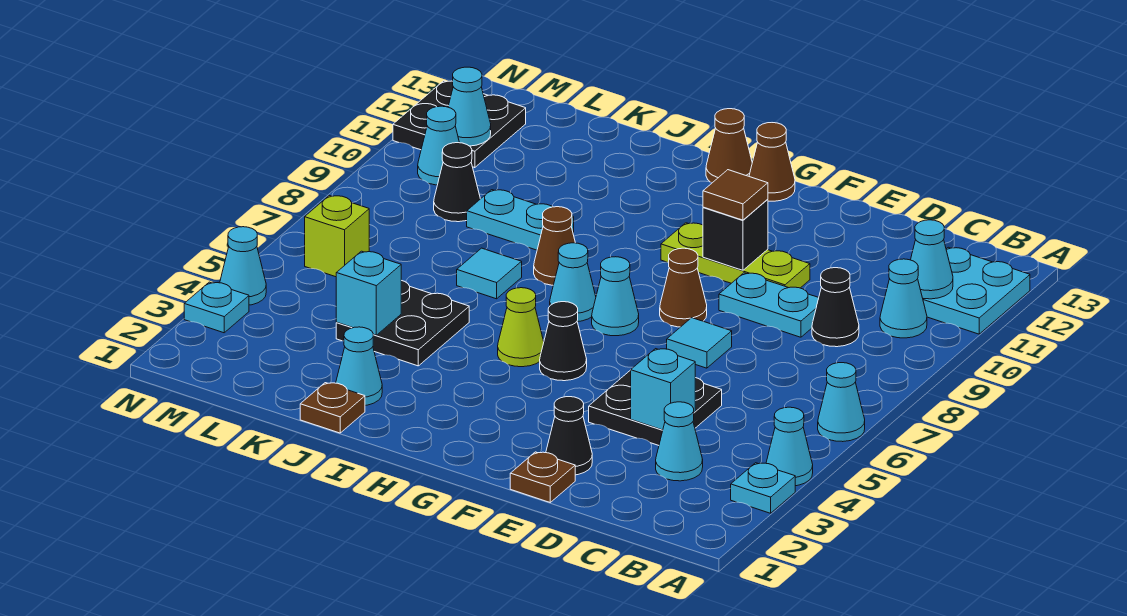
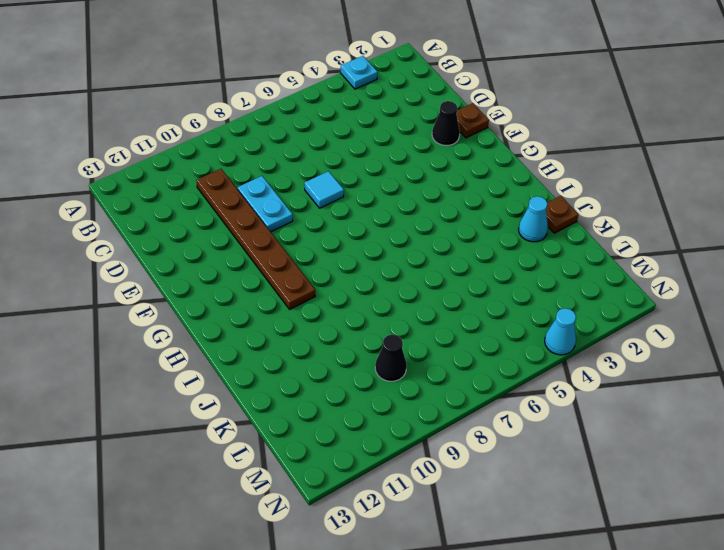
brown plate C10:H10 level 1 -> lime plate E10:G10 level 1
none -> cyan cone A4 level 1
none -> cyan cone A6 level 1
none -> cyan plate A11:B12 level 1
none -> cyan cone B10 level 1

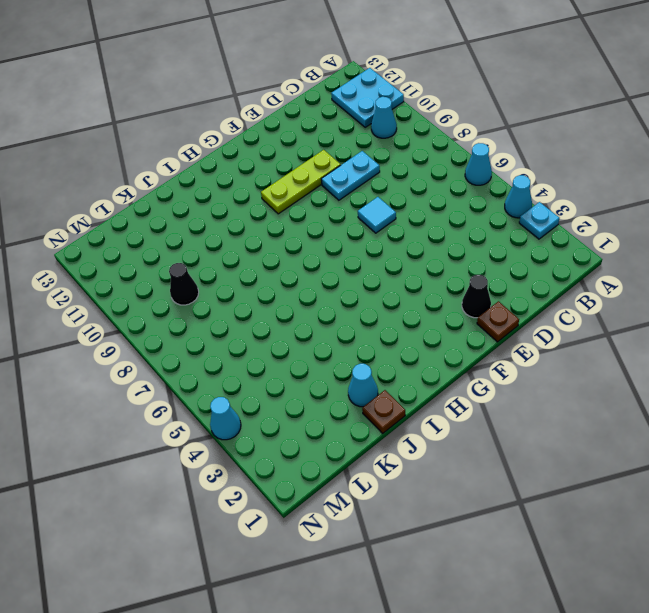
none -> cyan cone C3 level 1
none -> black cone C9 level 1
none -> black plate D4:E5 level 1
none -> brown cone F8 level 1

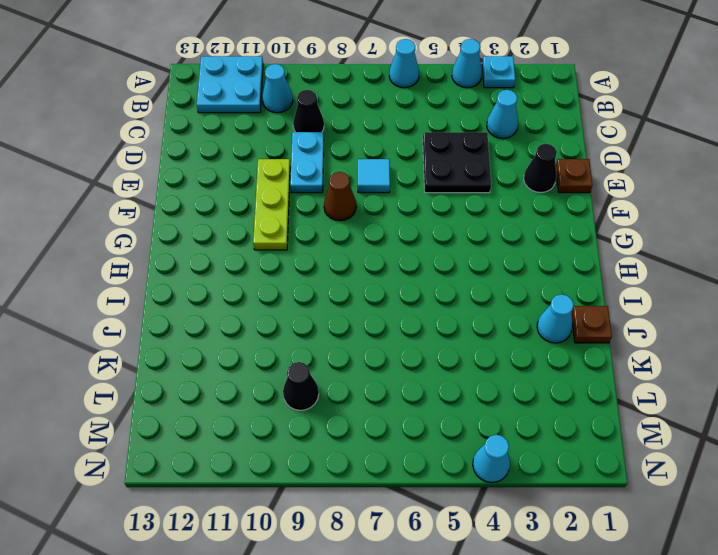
none -> black cone G5 level 1
none -> cyan cone G7 level 1
none -> brown cone G13 level 1
none -> lime cone H5 level 1

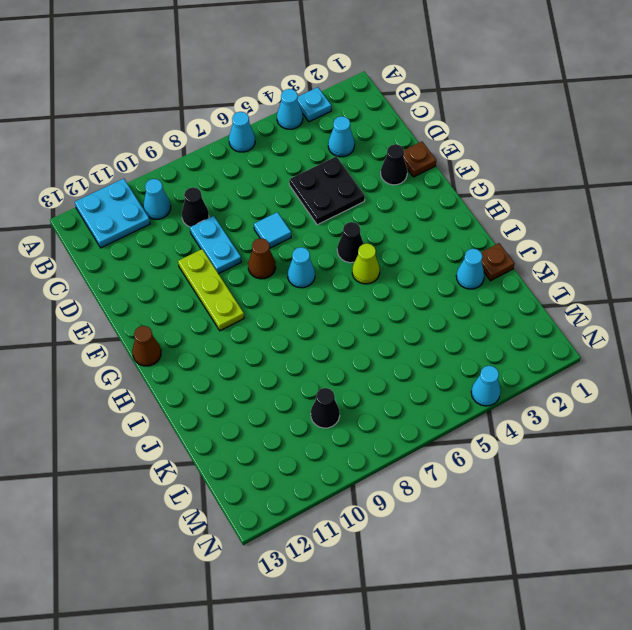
none -> cyan cone H7 level 1
none -> brown cone H13 level 1
none -> brown cone I8 level 1
none -> black plate J4:K5 level 1

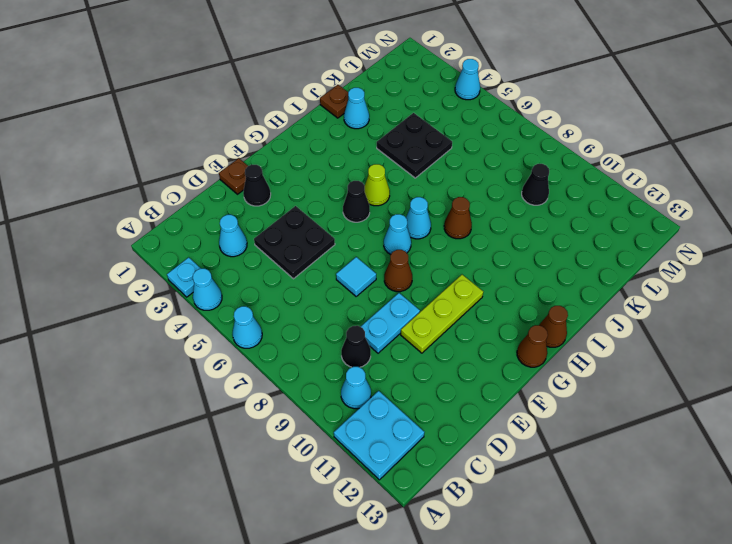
none -> cyan tile J7 level 1
none -> cyan plate J9:K9 level 1
none -> lime brick M6 level 1
none -> cyan cone M10 level 1

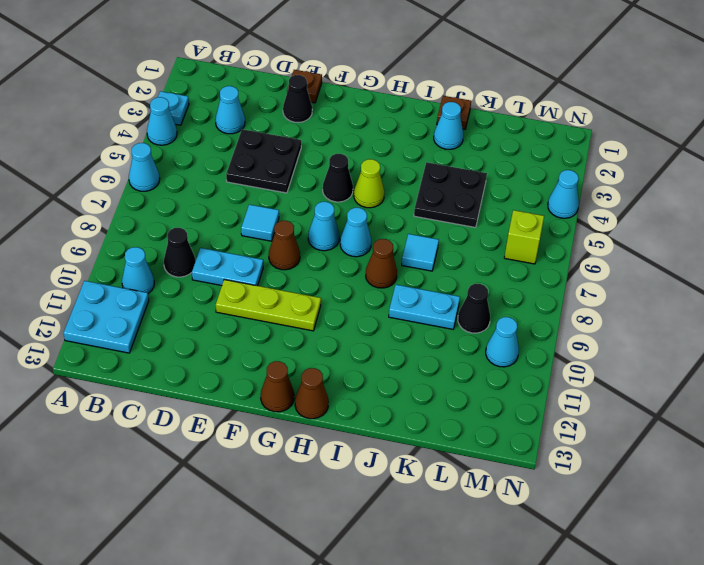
none -> black plate M11:N12 level 1
none -> cyan plate N3 level 1
none -> cyan cone B11 level 2
none -> cyan brick D4 level 2

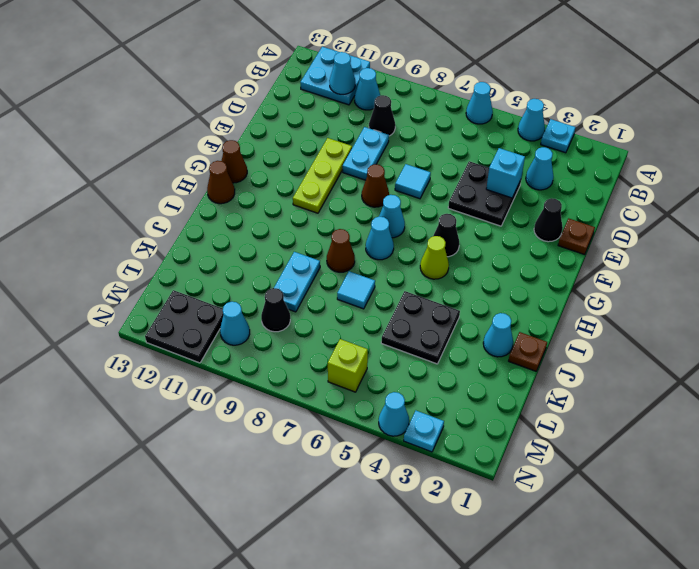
none -> black brick F10 level 2
none -> cyan brick K4 level 2
none -> cyan cone M11 level 2
none -> brown tile F10 level 3

